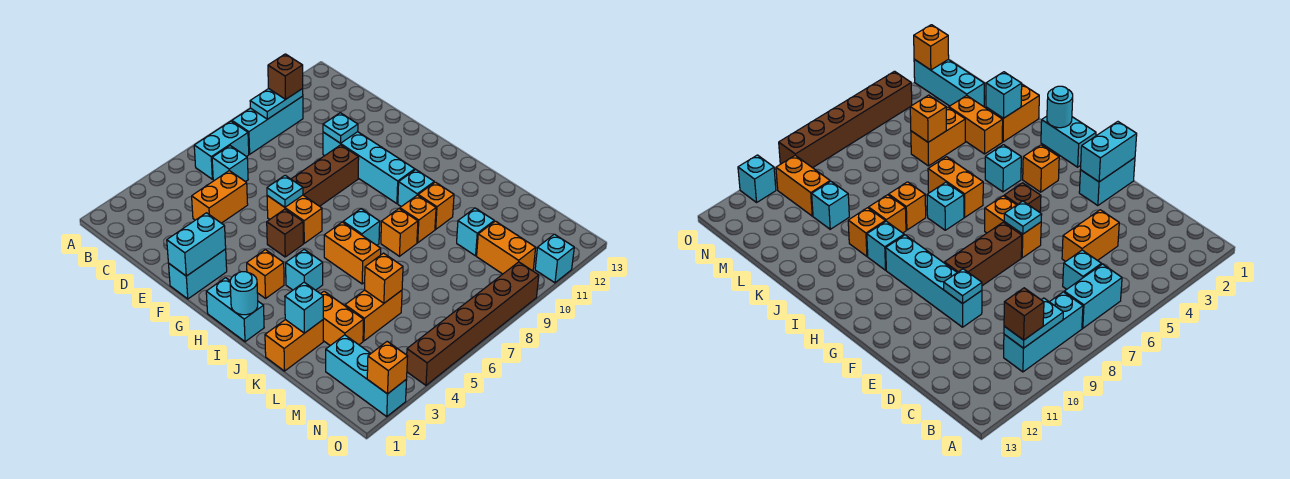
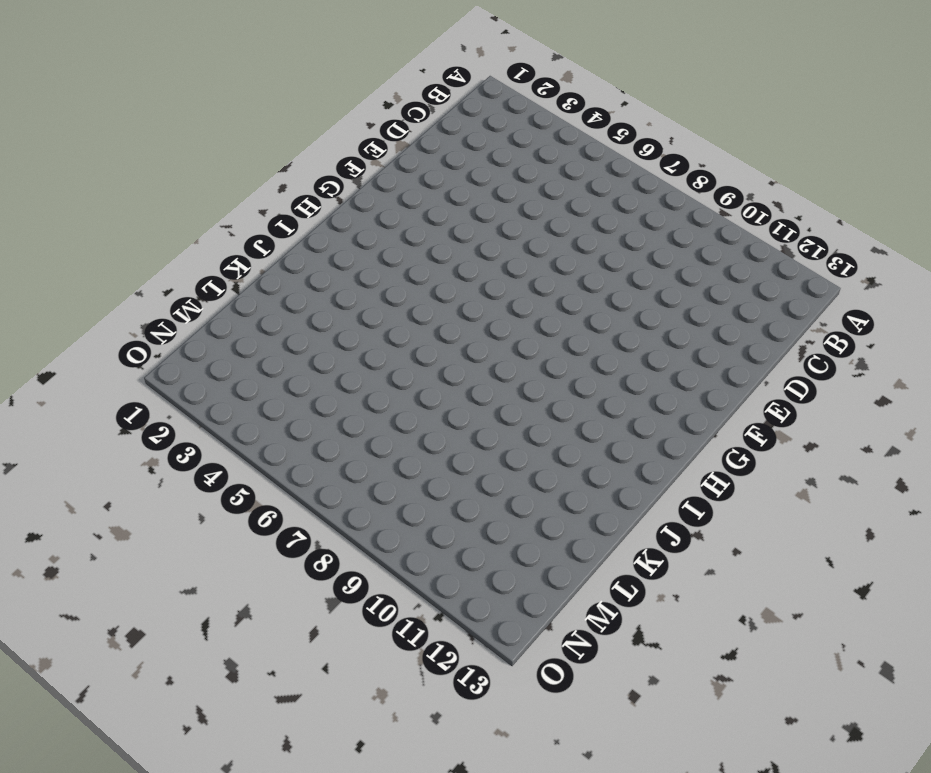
none -> cyan brick B6:B7 level 1
none -> cyan brick B8:B10 level 1
none -> cyan brick C6 level 1
none -> orange brick D4:D5 level 1

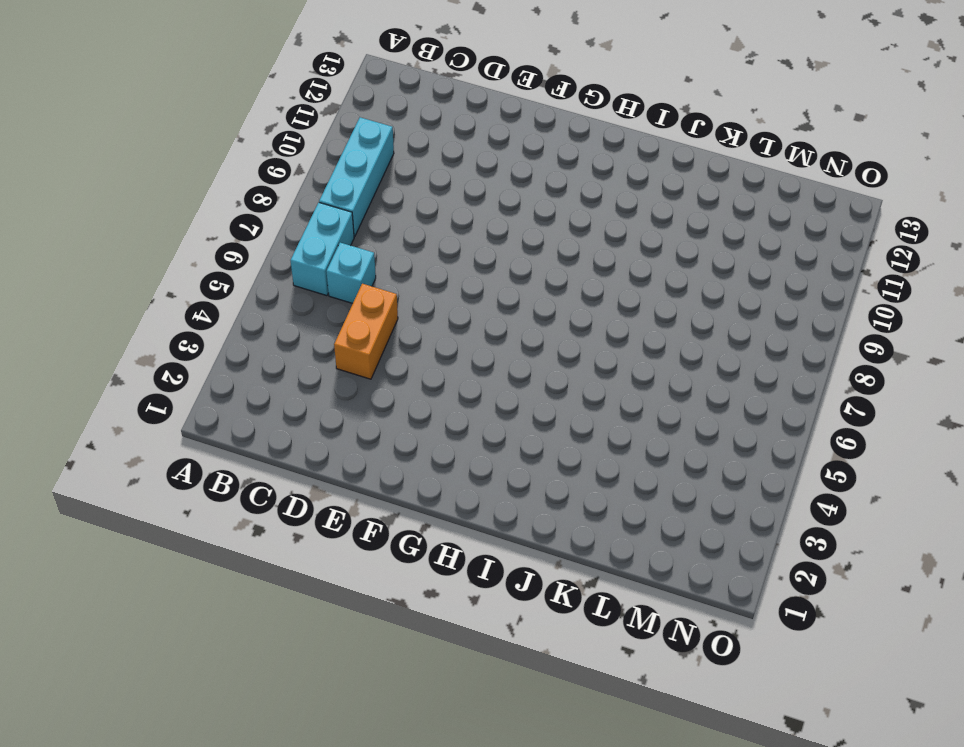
none -> cyan brick E10:H10 level 1
none -> cyan brick F1:F2 level 1
none -> orange brick F6:G6 level 1
none -> brown brick F7:F9 level 1

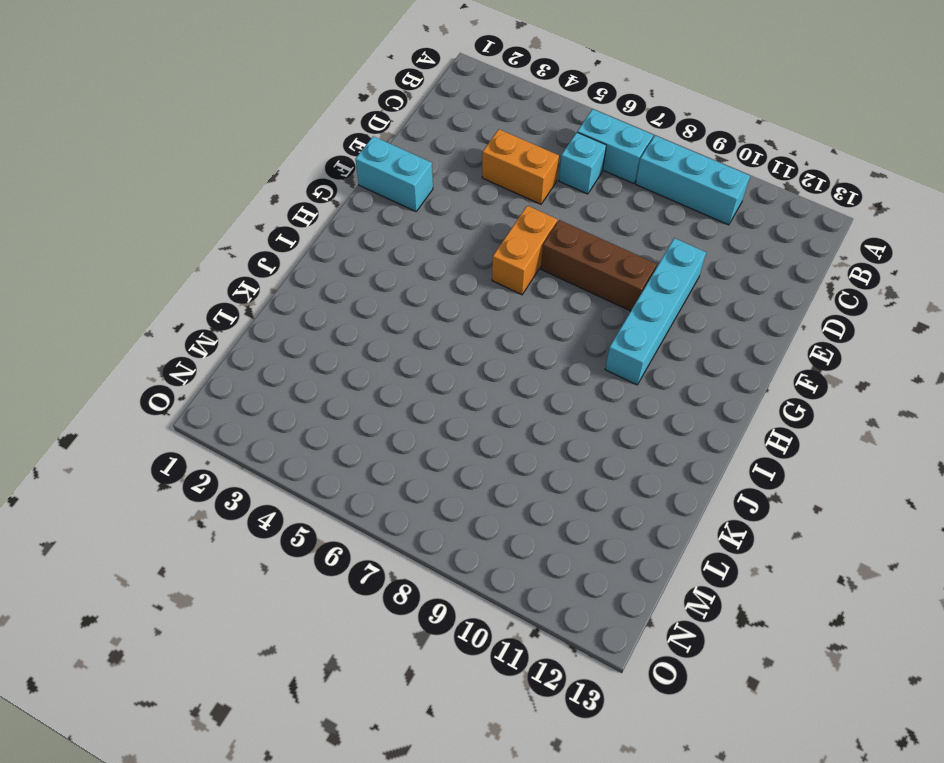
none -> brown brick G5 level 1
none -> cyan brick H1:I1 level 1
none -> orange brick H3 level 1
none -> cyan brick I4 level 1

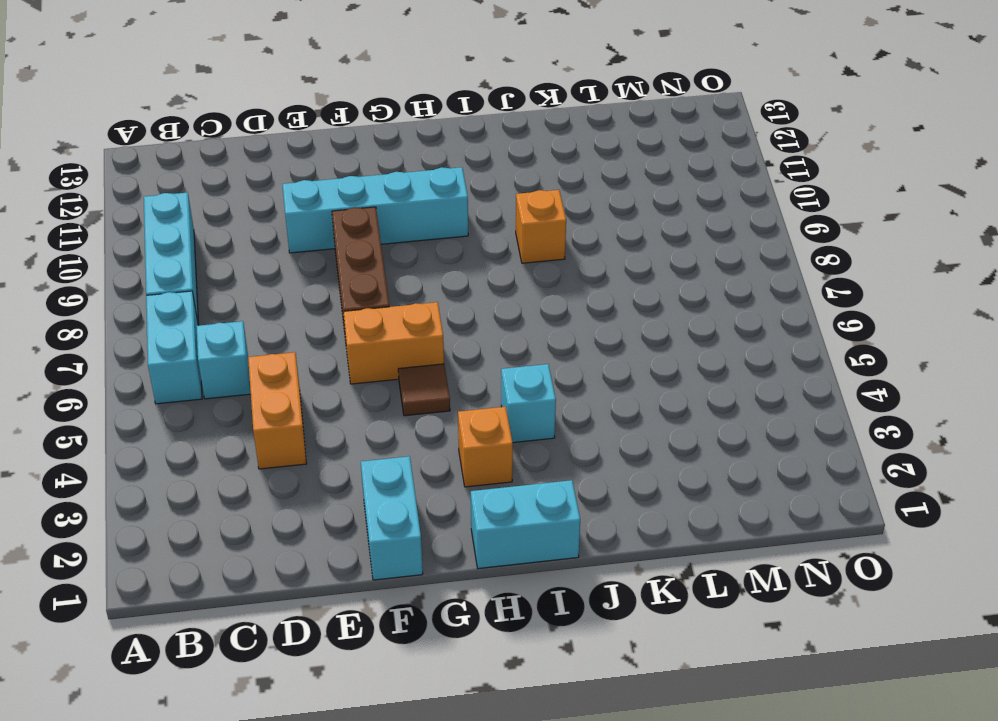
brown tile G5 level 1 -> brown brick G5 level 1
none -> orange brick I6:J6 level 1
none -> cyan brick I7 level 1
none -> cyan brick I10 level 1
none -> orange brick J8 level 1

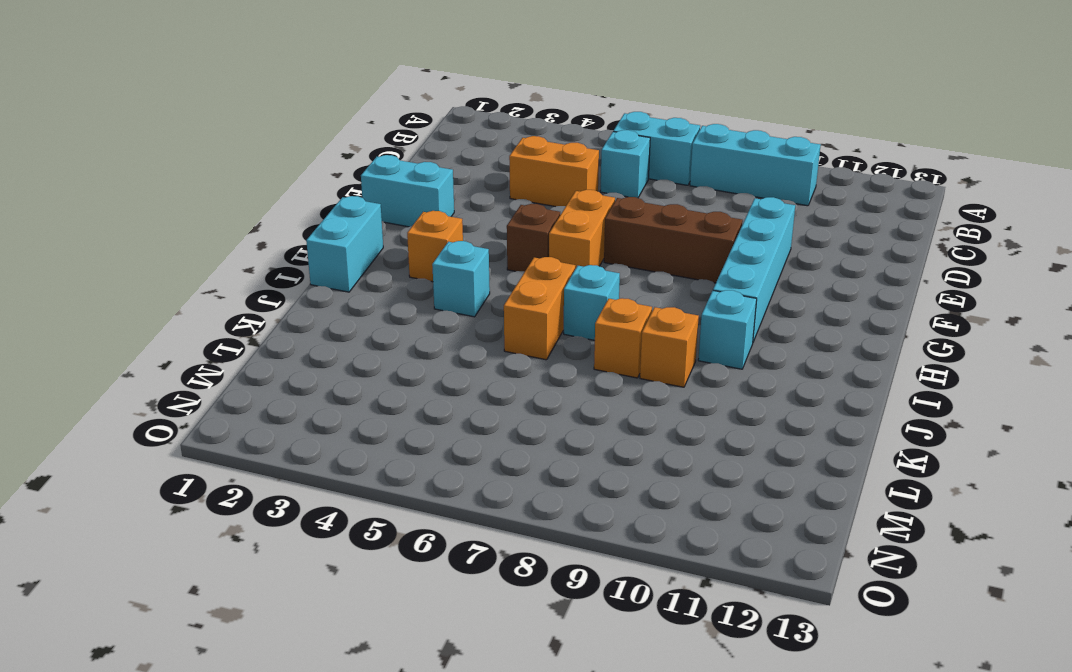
none -> orange brick J10 level 1
none -> orange brick K1:K2 level 1
none -> orange brick K3:L3 level 1
none -> orange brick L4:L5 level 1

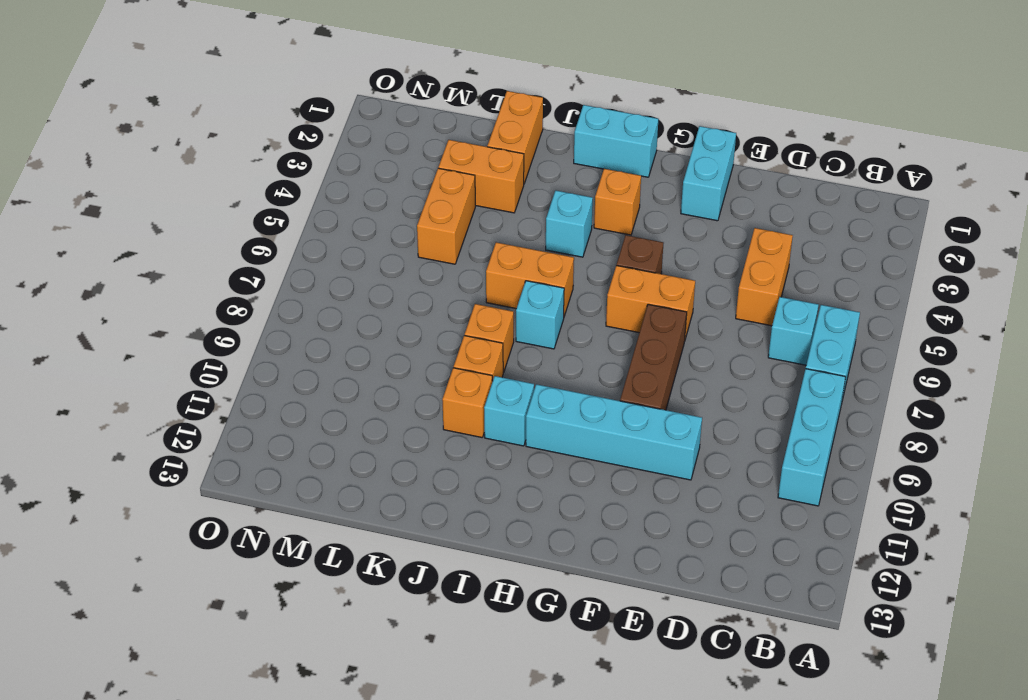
none -> cyan brick L10 level 1
none -> cyan brick M2:O2 level 1
none -> orange brick M10:N10 level 1
none -> brown brick O4:O9 level 1

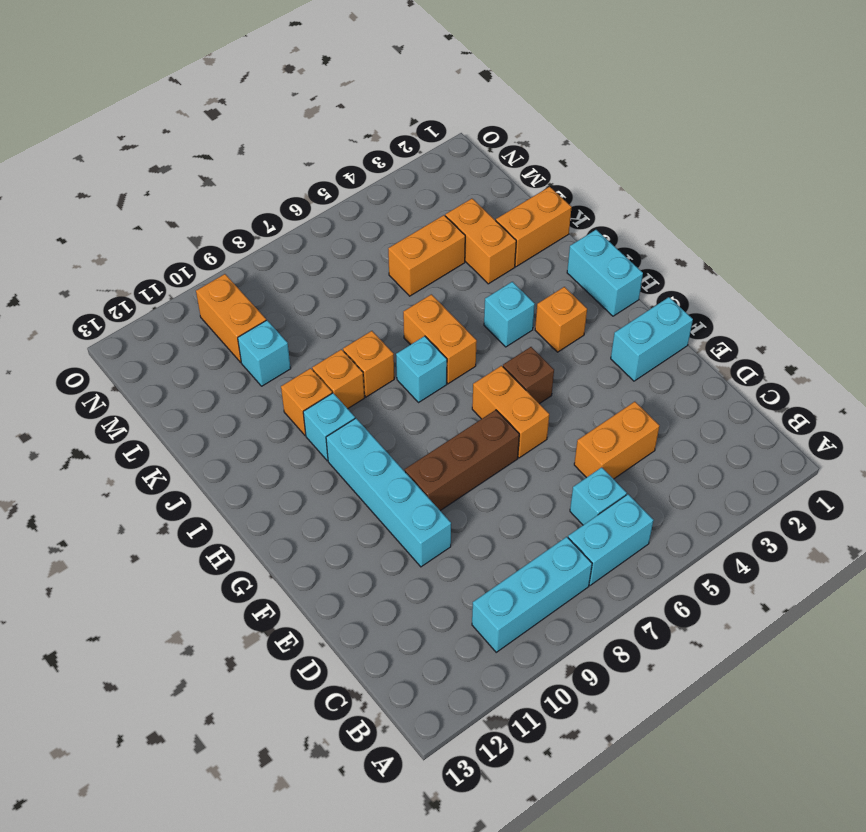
none -> cyan brick M2:O2 level 1
none -> brown brick O4:O9 level 1
none -> cyan brick O11 level 1
none -> cyan plate B9:B10 level 2

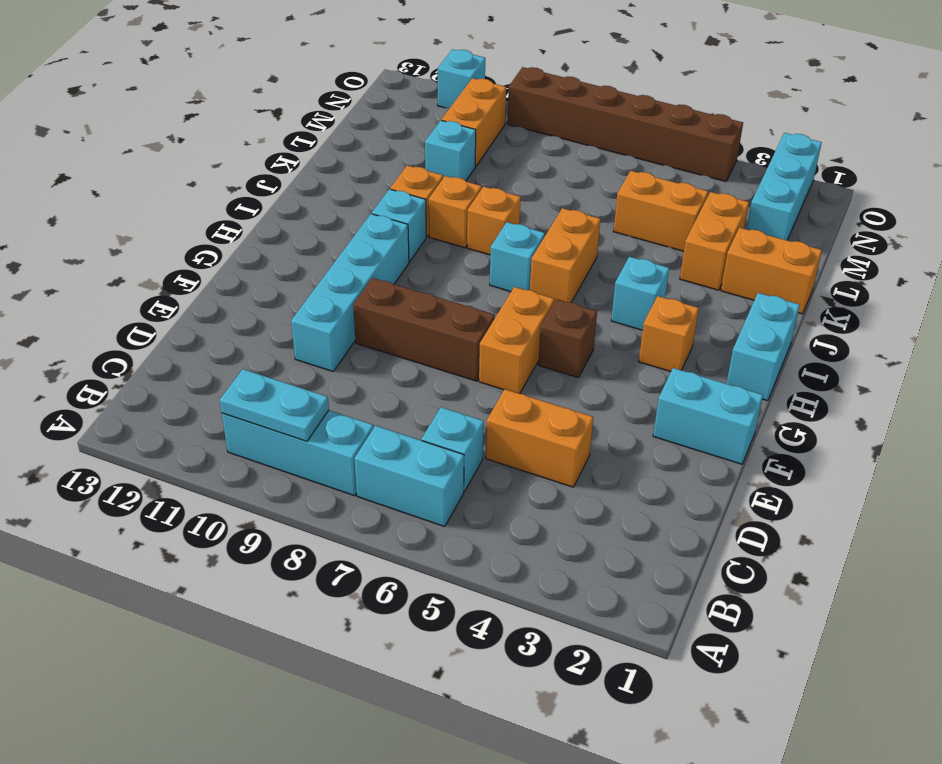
none -> cyan plate E10 level 2
none -> cyan brick F1:F2 level 2
none -> cyan plate F6 level 2
none -> cyan round brick I1 level 2

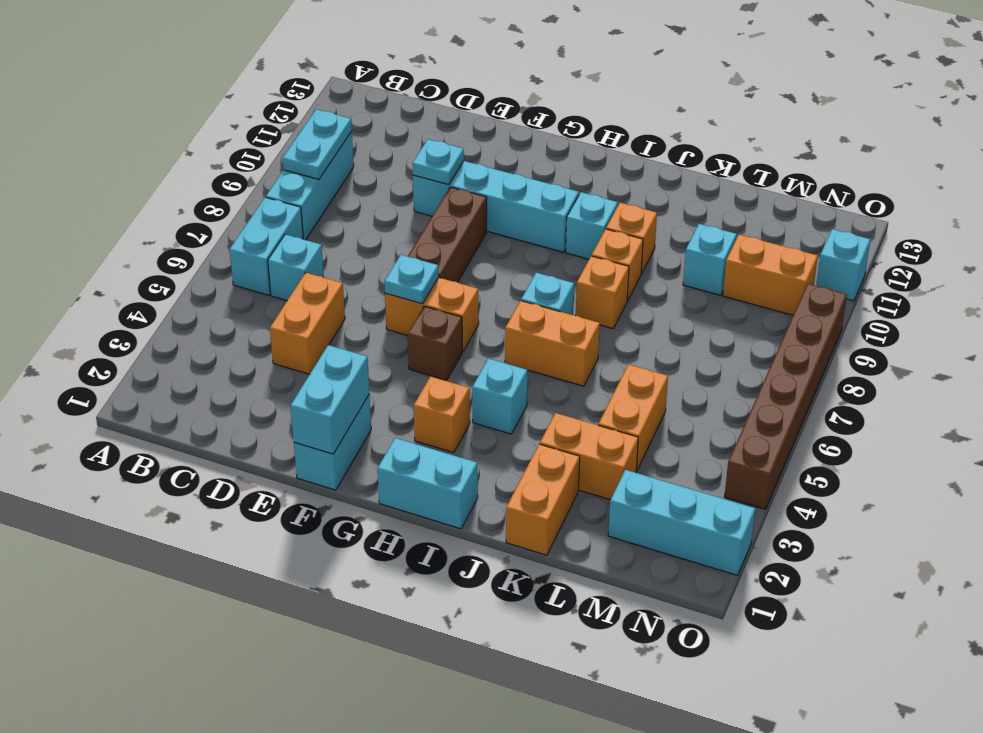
none -> cyan round brick I1 level 2
none -> cyan brick K2 level 2
none -> orange brick L5 level 2
none -> orange brick O2 level 2

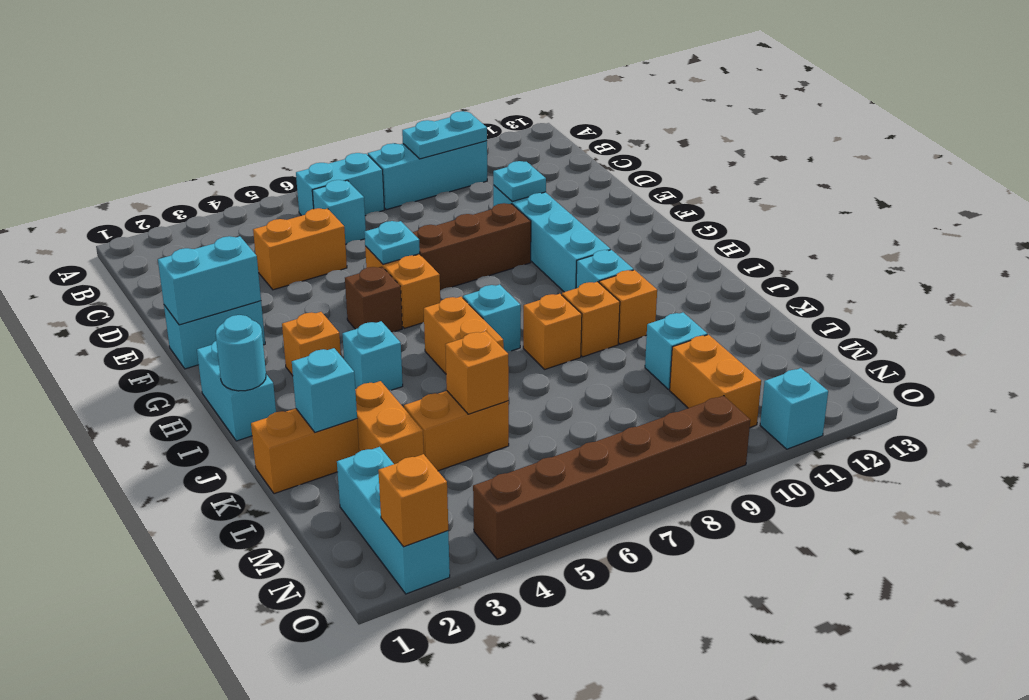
none -> brown brick B10 level 3

